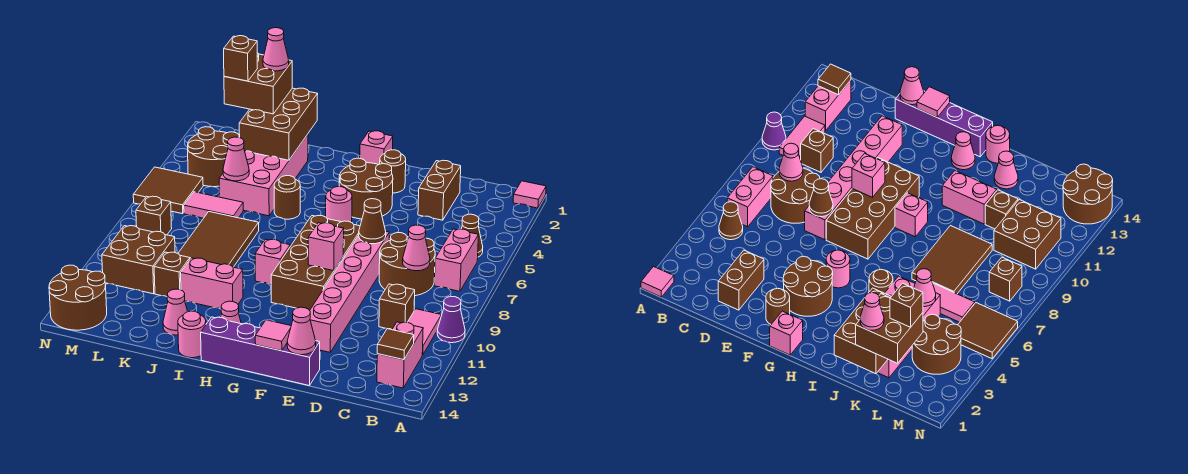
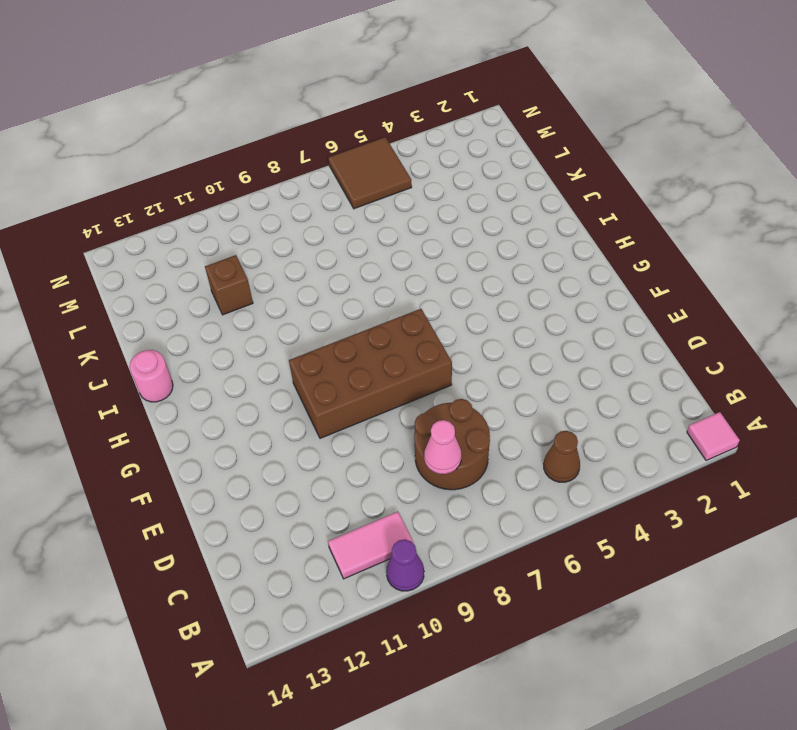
none -> pink brick B6:B7 level 1
none -> pink brick B12:B13 level 1
none -> brown brick C10 level 1
none -> brown brick D2:D3 level 1

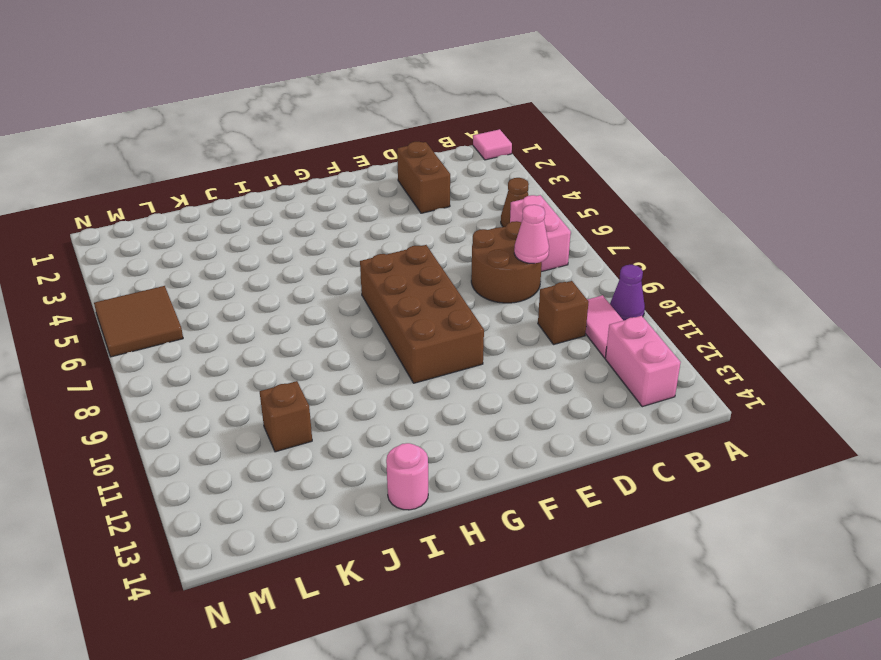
none -> pink brick E7:E12 level 1
none -> purple brick E14:H14 level 1
none -> brown round brick F2 level 1
none -> brown round brick F3:G4 level 1

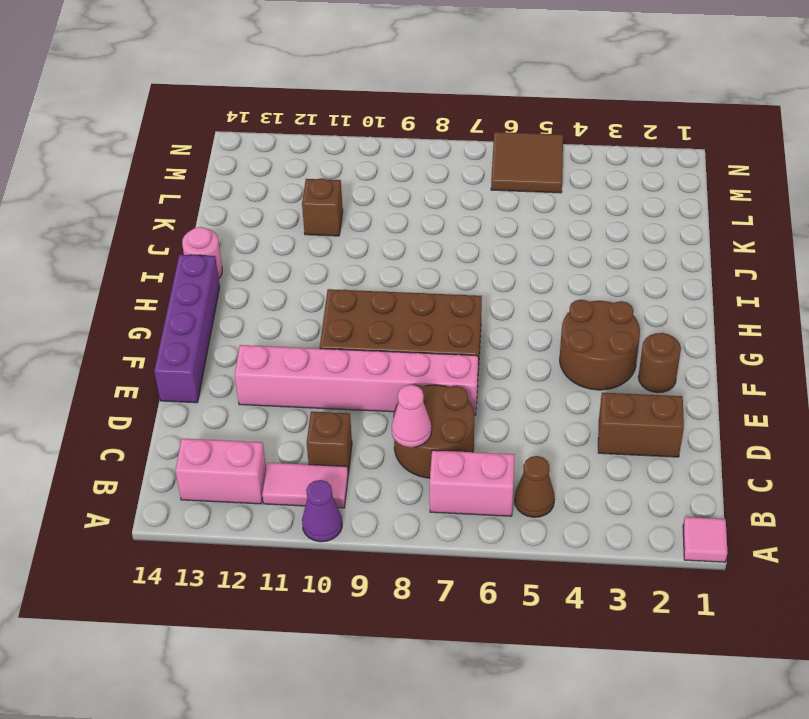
none -> pink brick G1 level 1
none -> pink round brick G5 level 1
none -> pink brick H9 level 1
none -> pink cone H13 level 1

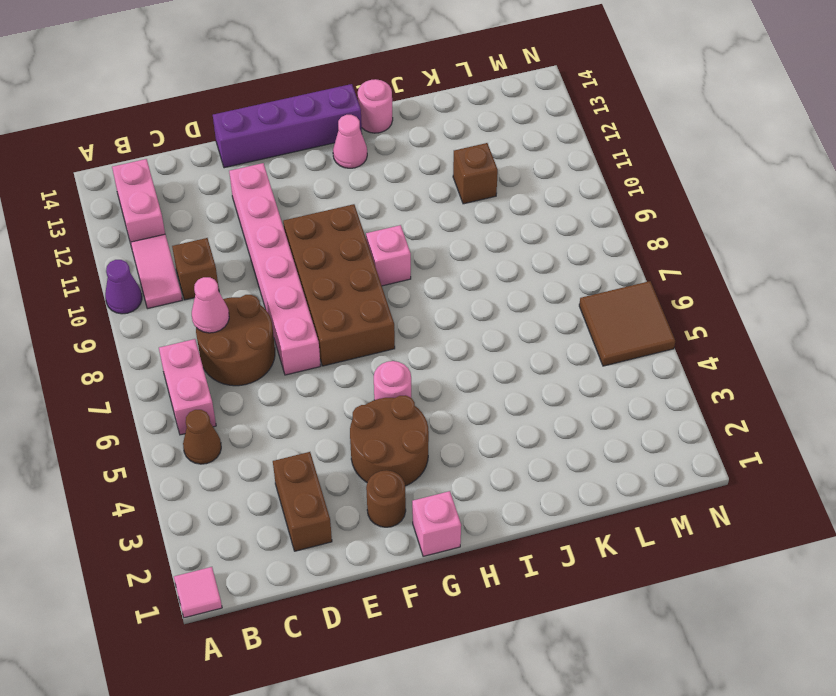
none -> brown round brick I5 level 1
none -> pink brick I11:J11 level 1
none -> pink brick J2:K5 level 1
none -> brown tile J7:K9 level 1

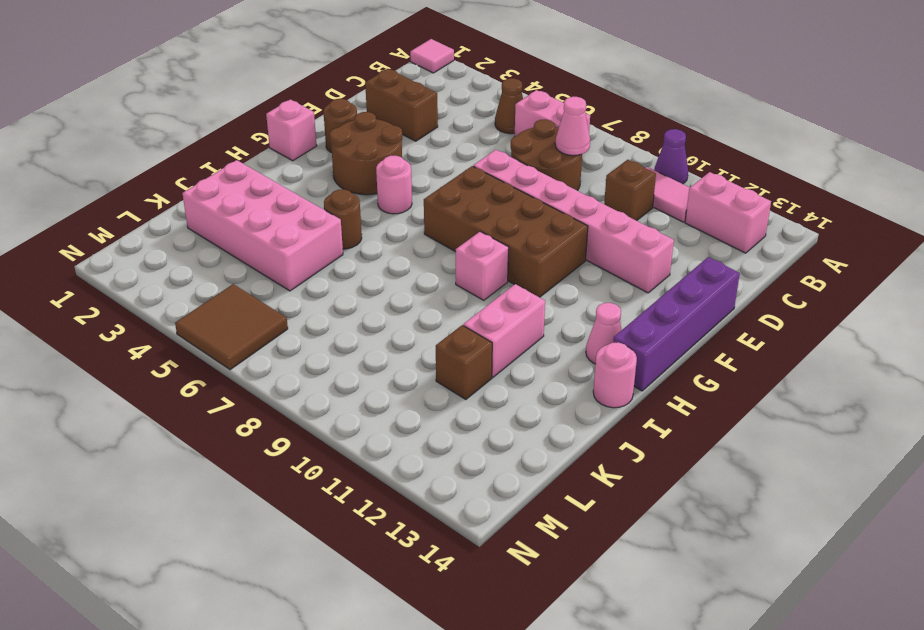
none -> brown tile J7:K9 level 1
none -> pink cone J13 level 1
none -> pink tile K6:L6 level 1
none -> brown round brick L3:M4 level 1

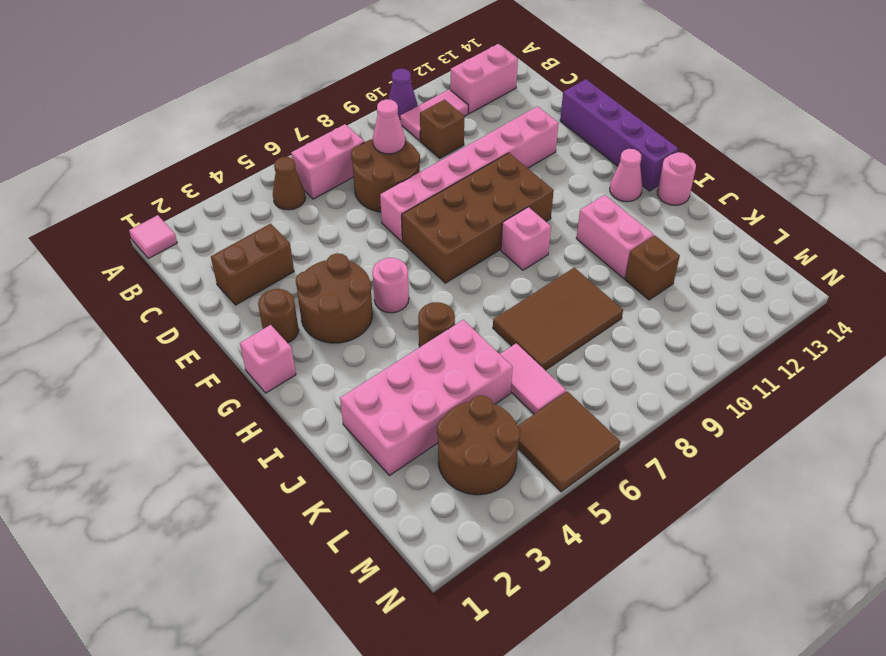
none -> pink cone J13 level 1
none -> brown brick L10:M11 level 1
none -> brown brick M8 level 1
none -> brown round brick M13:N14 level 1

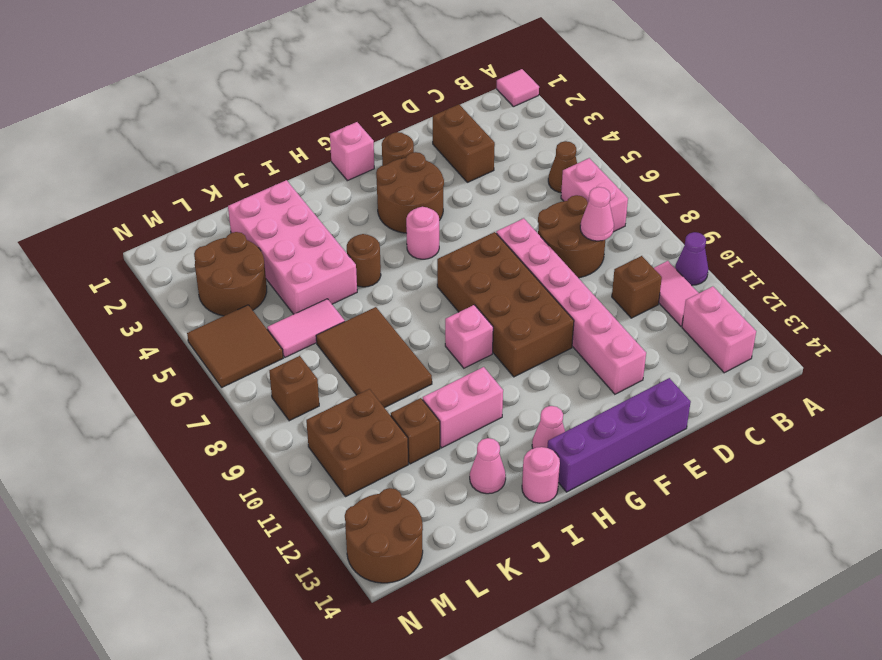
none -> brown tile B13 level 2
none -> brown cone E7 level 2
none -> pink cone E14 level 2
none -> pink brick F9 level 2

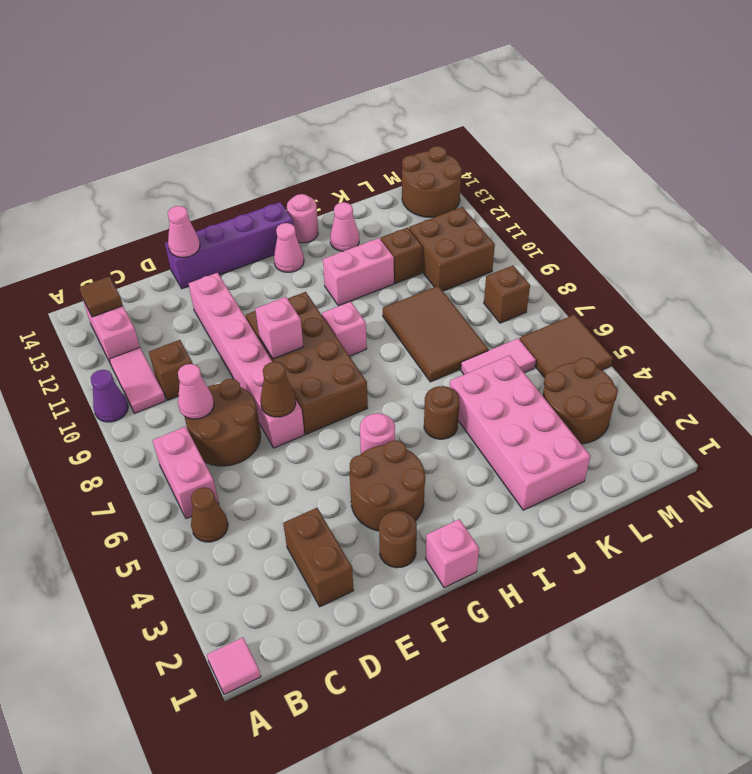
none -> pink tile F14 level 2
none -> brown brick J1:K3 level 2
none -> pink cone K5 level 2
none -> brown brick K1:L2 level 3

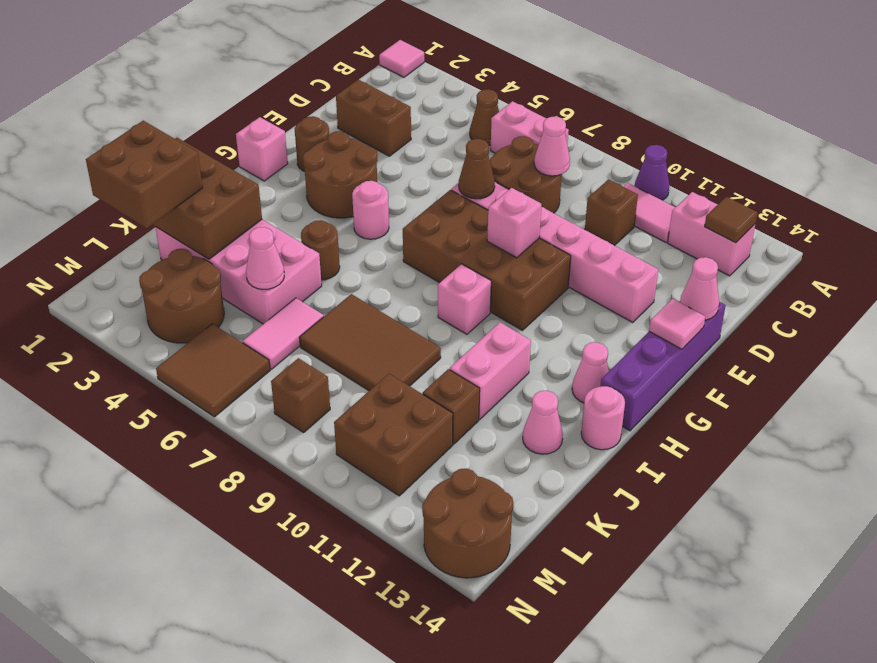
none -> pink cone K1 level 4
none -> brown brick L2 level 4

